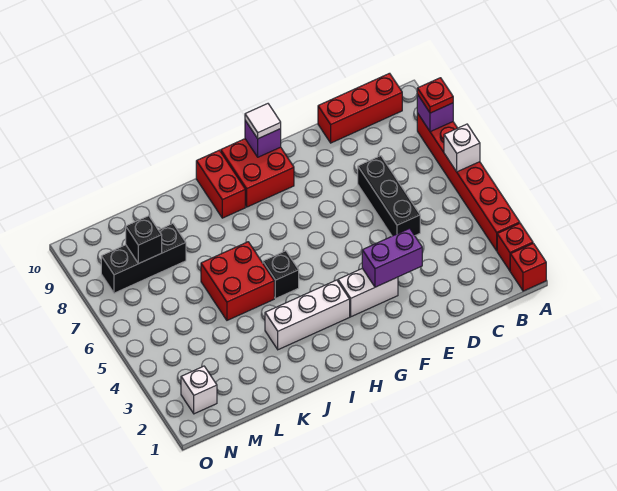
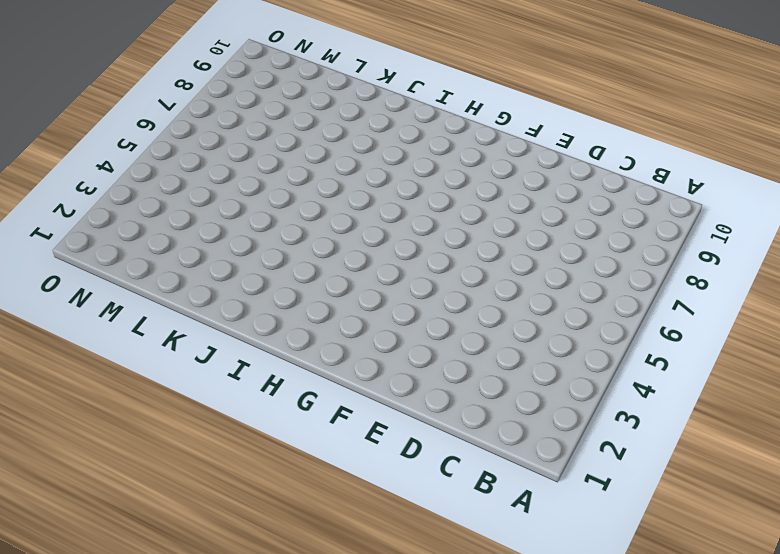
none -> red brick A1 level 1
none -> red brick A2 level 1
none -> red brick A3:A8 level 1

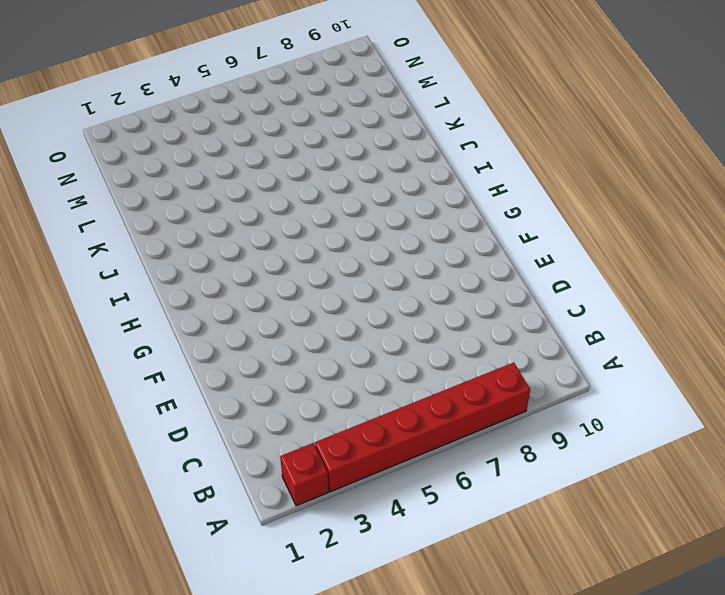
none -> red brick A1 level 1
none -> red brick B10:D10 level 1
none -> black brick D5:D7 level 1

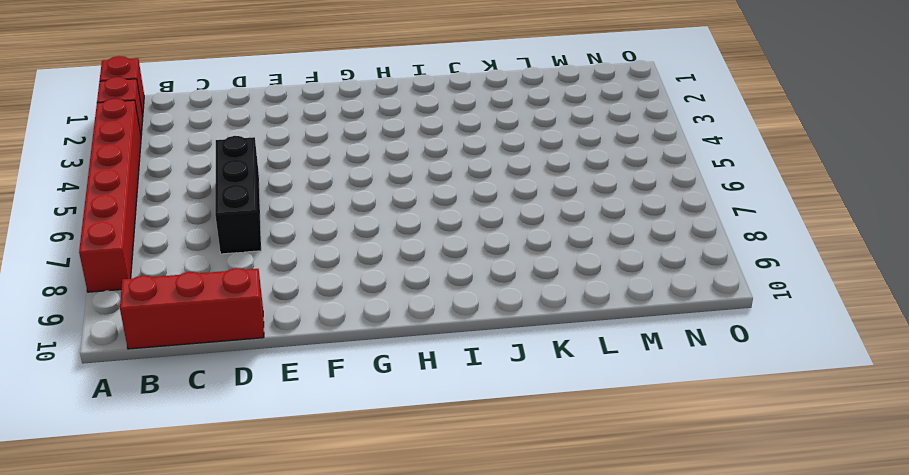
none -> white brick F3:G3 level 1
none -> red brick G9:H10 level 1
none -> white brick H3:J3 level 1

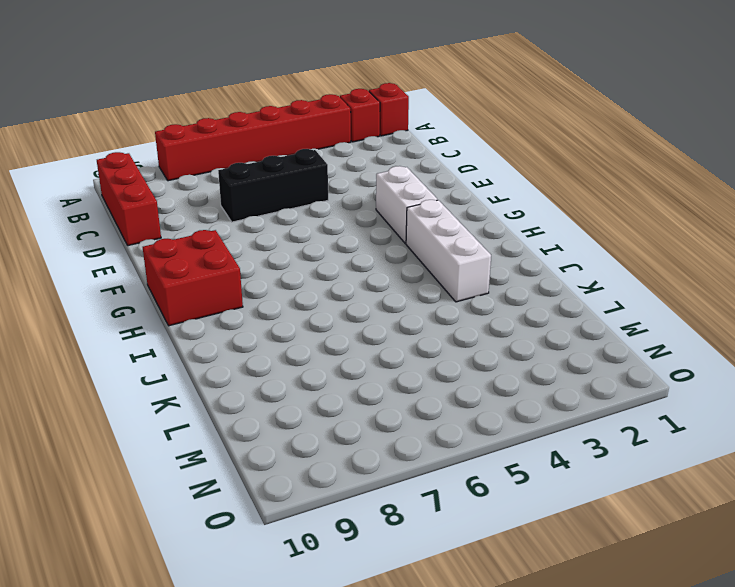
none -> black brick I5 level 1
none -> red brick I9:I10 level 1
none -> red brick J5:K6 level 1

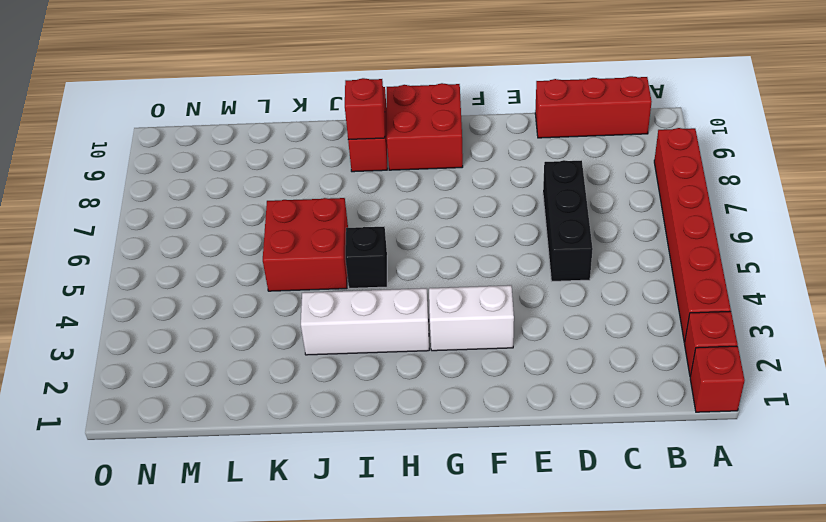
red brick I9 level 2 -> none
none -> black brick L8:N8 level 1
none -> white brick N2 level 1
none -> white brick A6 level 2

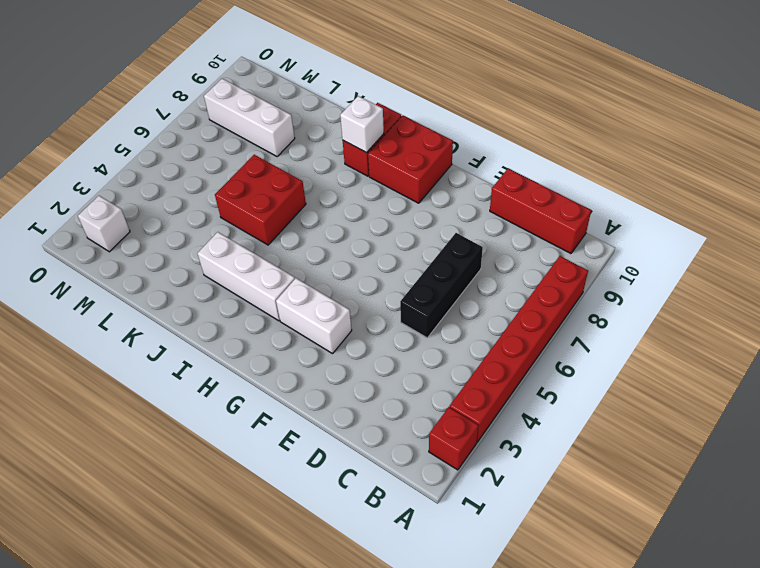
white brick I9 level 2 -> white brick A6 level 2
white brick L8:N8 level 1 -> black brick L8:N8 level 1
none -> red brick A1 level 1
none -> black brick I5 level 1
none -> purple brick A8 level 2

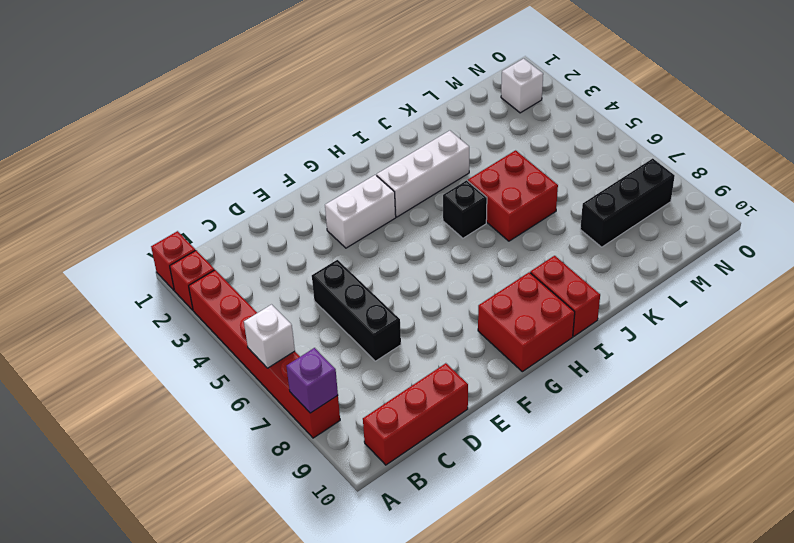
none -> purple brick E3:F3 level 2
none -> purple brick G10 level 2
none -> black brick M8 level 2

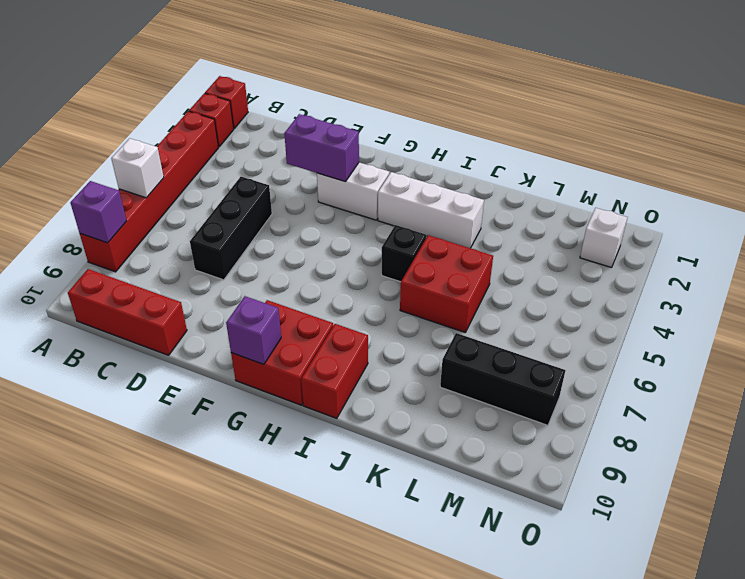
none -> black brick M8 level 2
none -> red plate A8 level 3
none -> white tile G10 level 3

